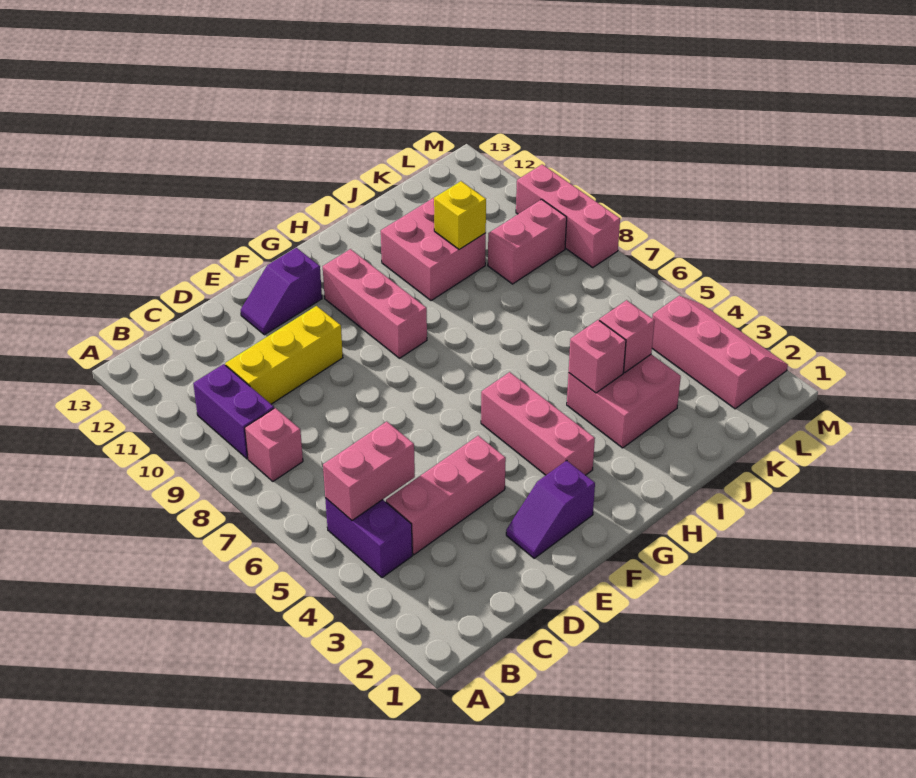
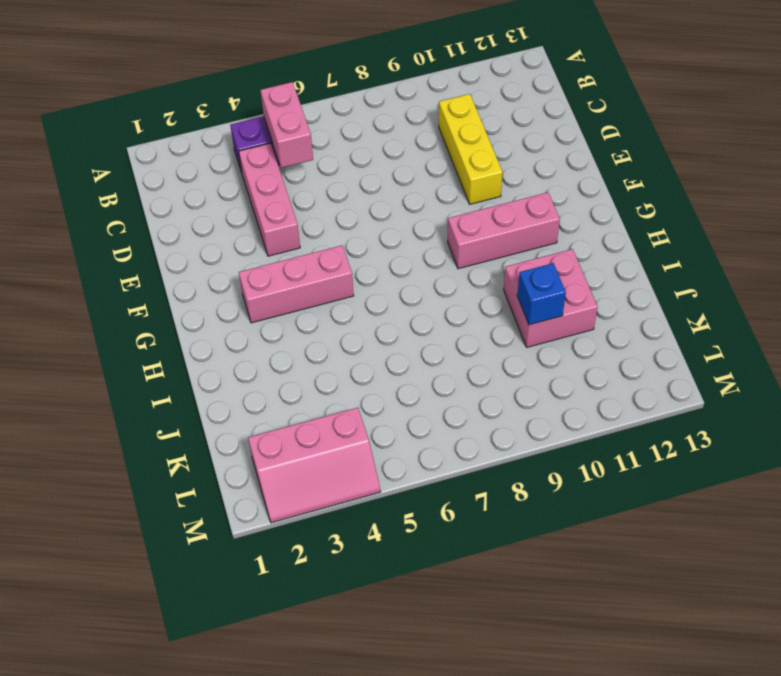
blue brick J10 level 2 -> yellow brick J10 level 2
none -> pink brick B8 level 1
none -> purple brick B9:B10 level 1
none -> purple slope E2:F2 level 1 top F

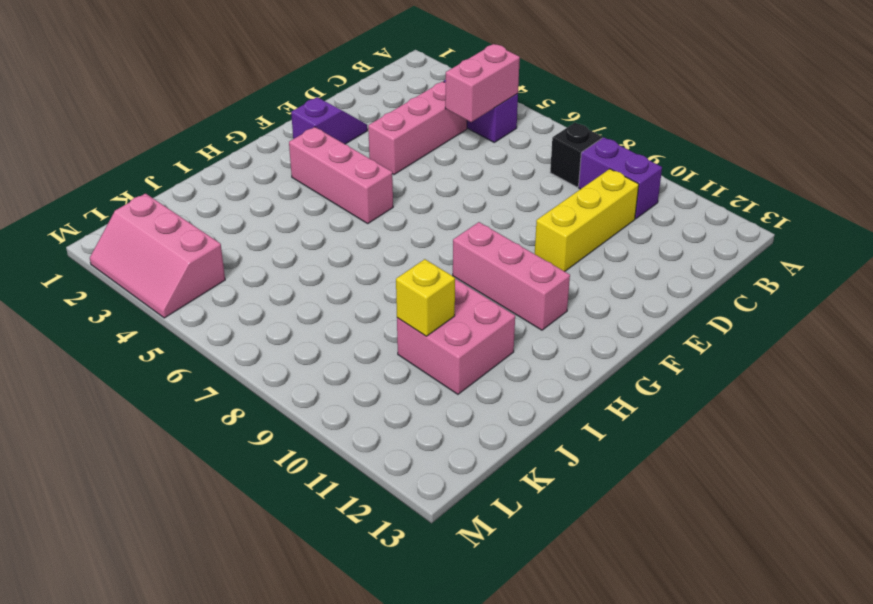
black brick B8 level 1 -> pink brick B8 level 1
none -> purple slope E12:F12 level 1 top F
none -> pink brick I3:J4 level 1
none -> pink brick K9:L9 level 1

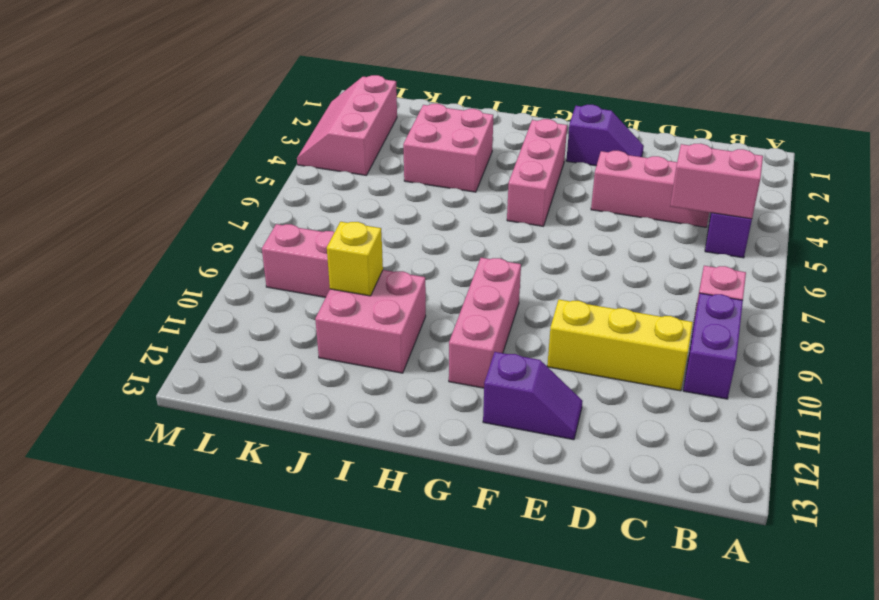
none -> pink brick M8:M10 level 1
none -> pink brick I4 level 2
none -> pink brick J4 level 2

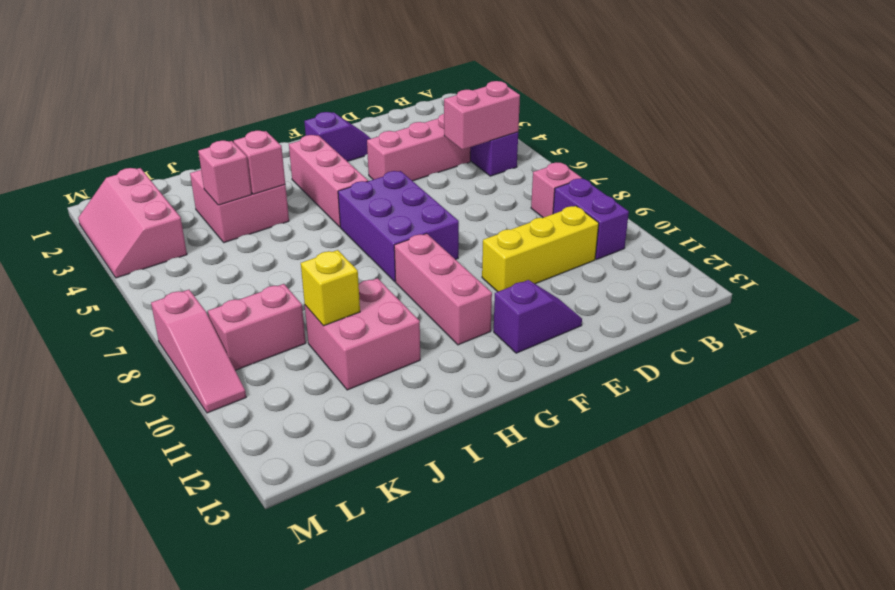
purple brick F6:G8 level 1 -> none
pink slope M8:M10 level 1 top 8 -> pink brick M8:M10 level 1

